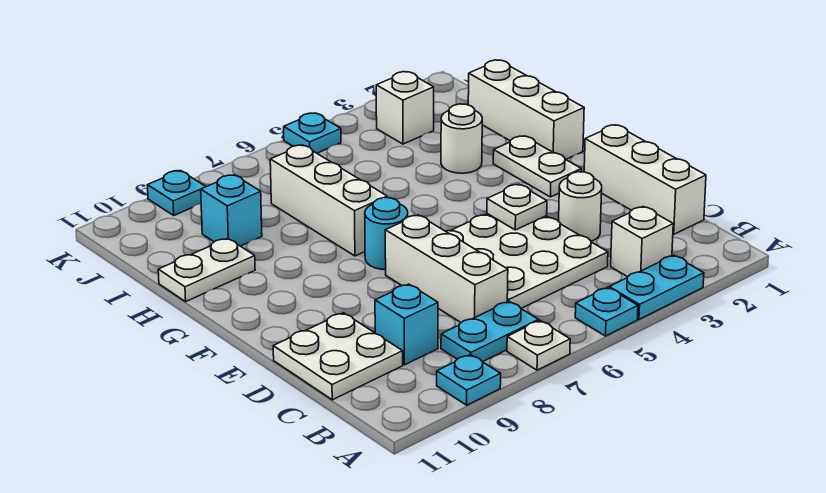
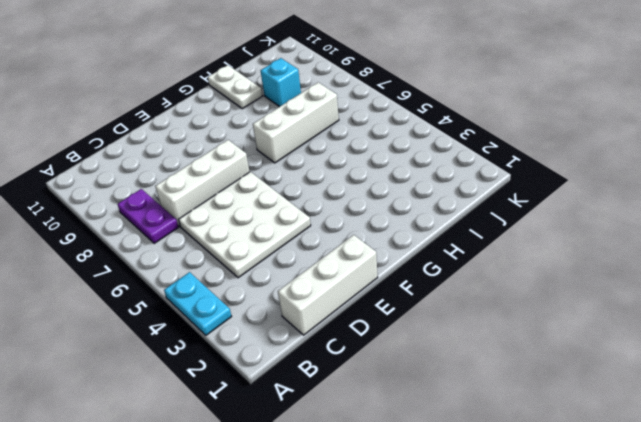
purple plate B7:B8 level 1 -> cyan plate B7:B8 level 1
none -> cyan plate A5 level 1
none -> white plate A7 level 1
none -> cyan plate A9 level 1

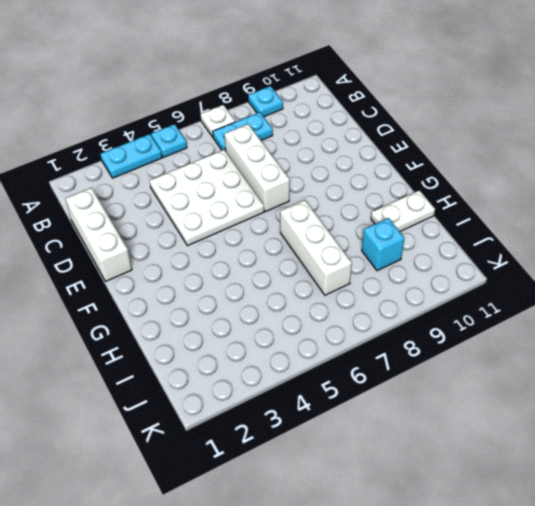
none -> white brick B3 level 1
none -> cyan brick C9 level 1
none -> white plate C10:D11 level 1

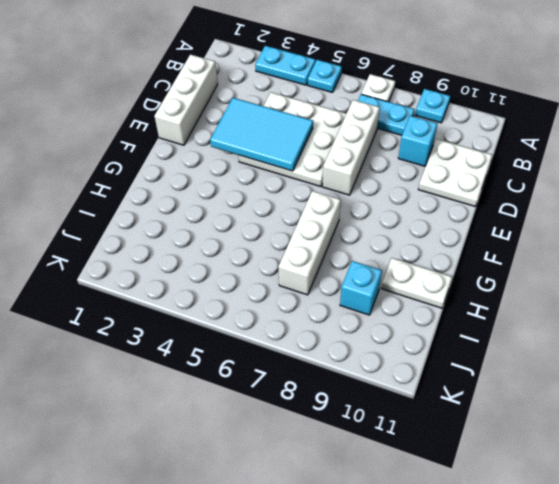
cyan tile D3:E5 level 2 -> white plate E4 level 2
none -> white brick B3 level 1
none -> white round brick D3 level 1
none -> white plate F2:G2 level 1

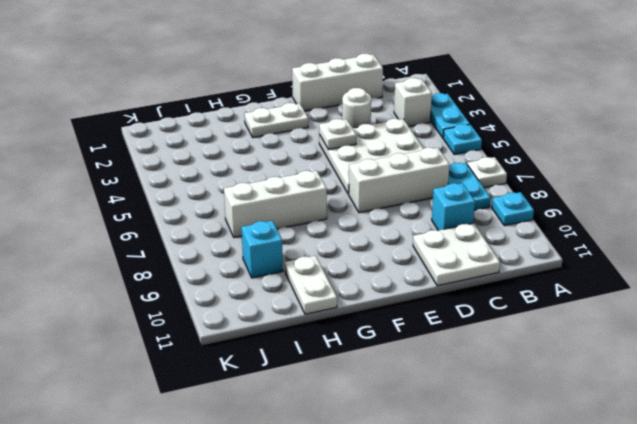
none -> cyan round brick F7 level 1
none -> white brick G1:I1 level 1
none -> white round brick H3 level 1

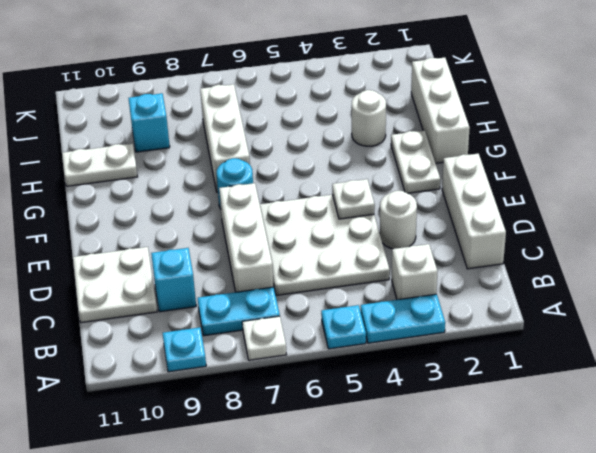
none -> white brick J3 level 1
none -> cyan plate K5 level 1
none -> cyan plate K9 level 1

